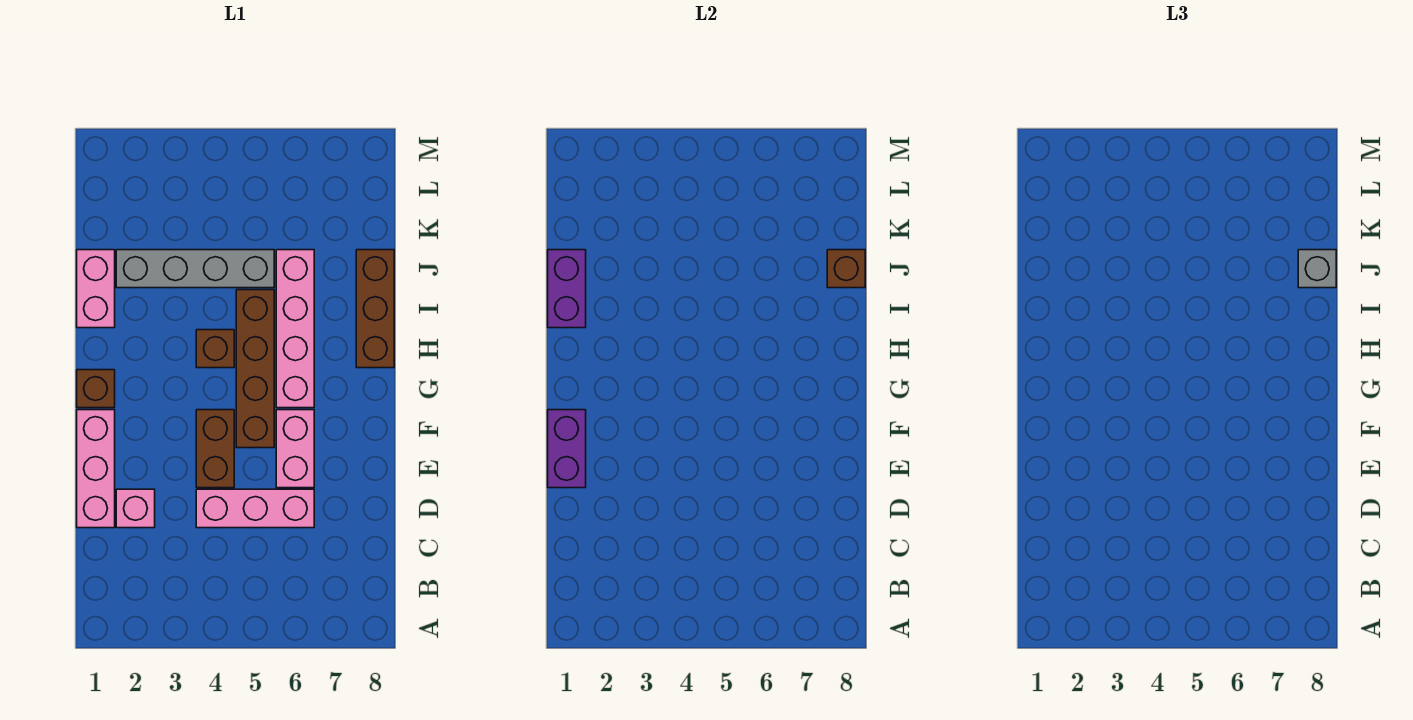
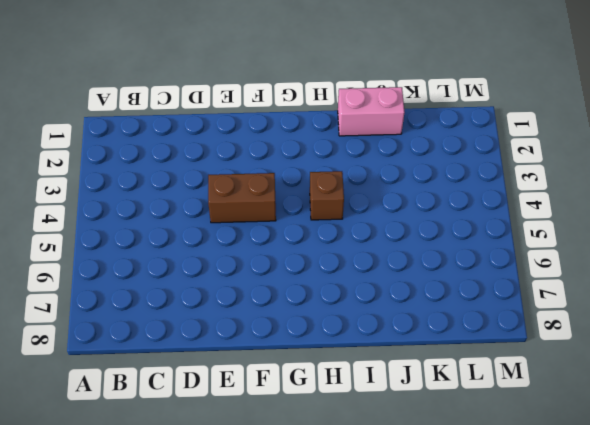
none -> pink brick D1:F1 level 1
none -> pink brick D2 level 1
none -> pink brick D4:D6 level 1

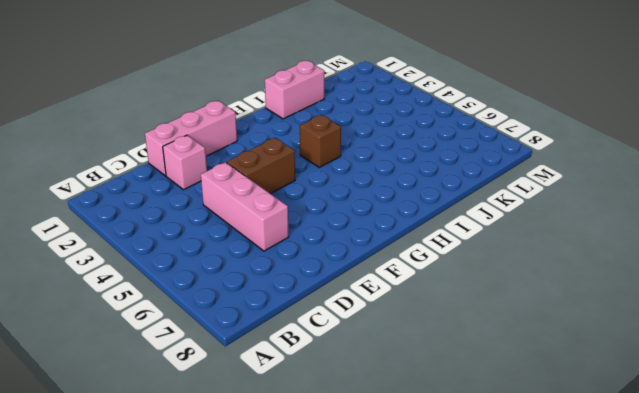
none -> pink brick E6:F6 level 1
none -> brown brick F5:I5 level 1
none -> brown brick G1 level 1

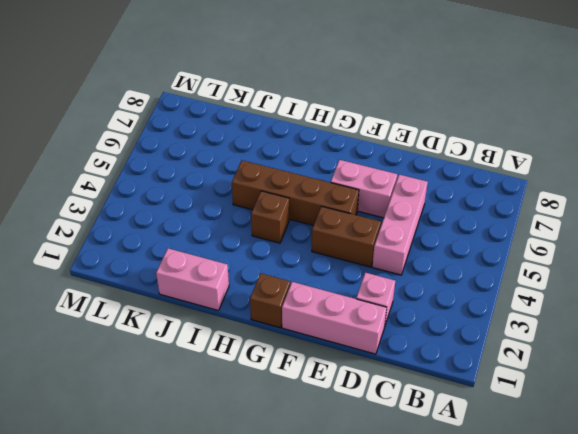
none -> pink brick G6:J6 level 1
none -> brown brick H8:J8 level 1
none -> grey brick J2:J5 level 1

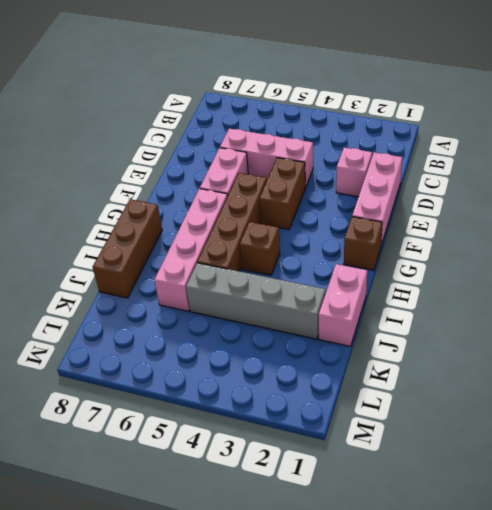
none -> purple brick E1:F1 level 2
none -> purple brick I1:J1 level 2
none -> brown brick J8 level 2

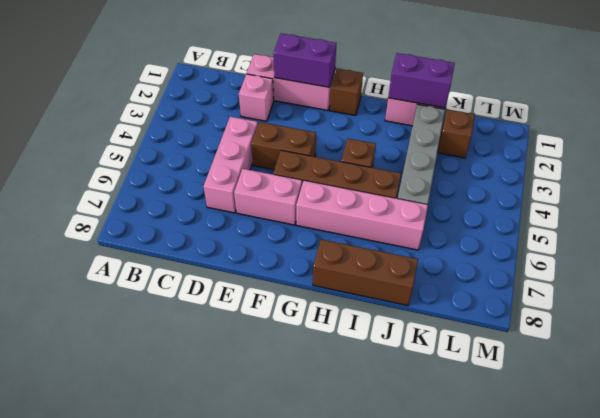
brown brick K2 level 1 -> brown brick J8 level 2
none -> grey brick J8 level 3

